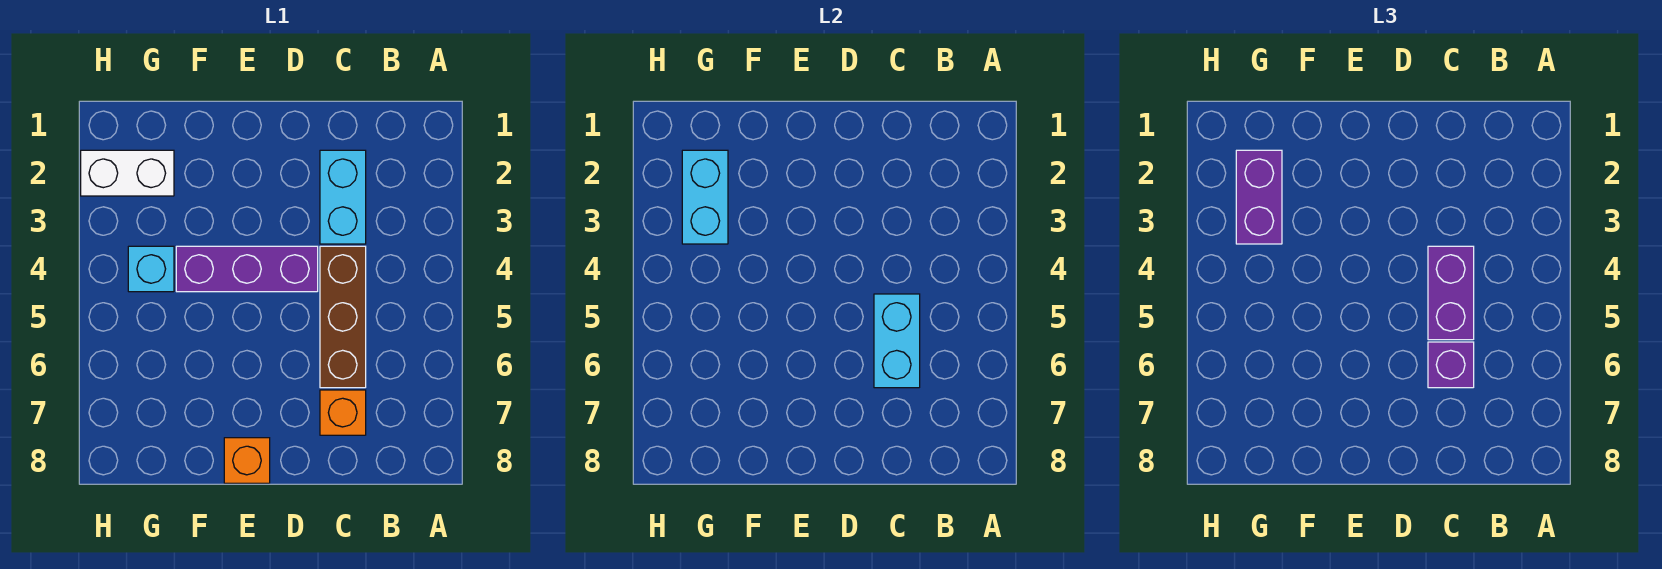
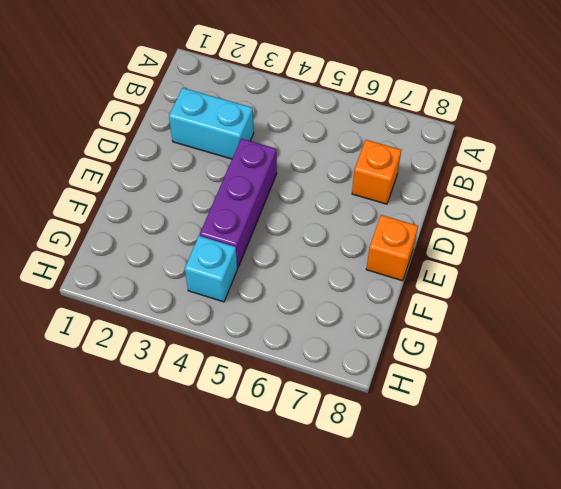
none -> brown brick C4:C6 level 1
none -> white brick G2:H2 level 1
none -> cyan brick C5:C6 level 2

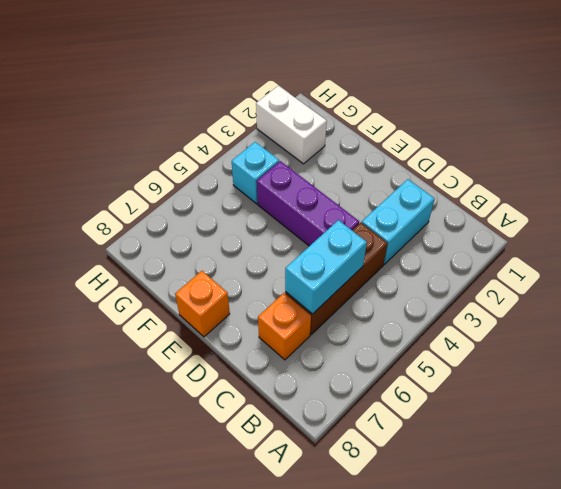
none -> cyan brick G2:G3 level 2
none -> purple brick C4:C5 level 3
none -> purple brick C6 level 3

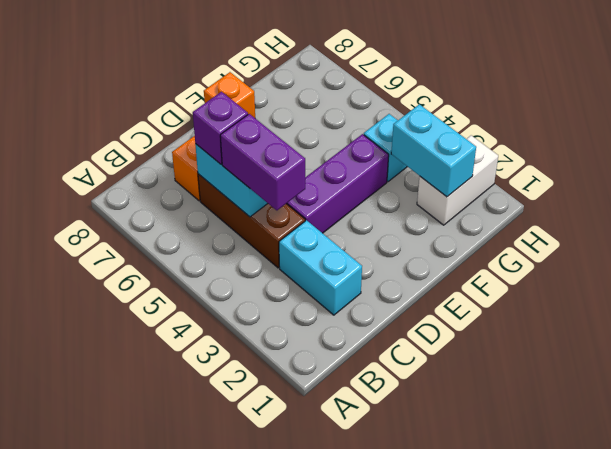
none -> purple brick G2:G3 level 3

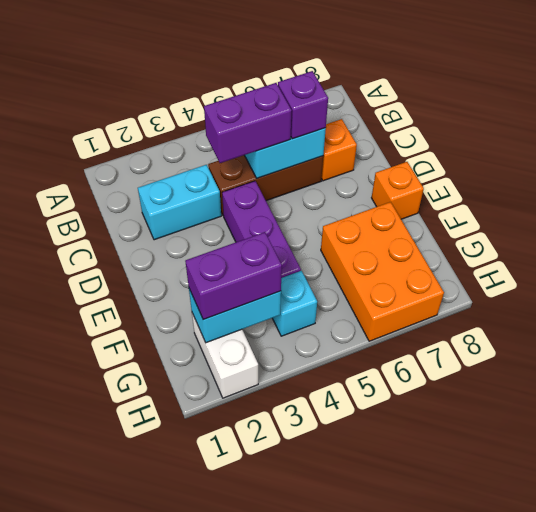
orange brick F6:H7 level 1 -> none

